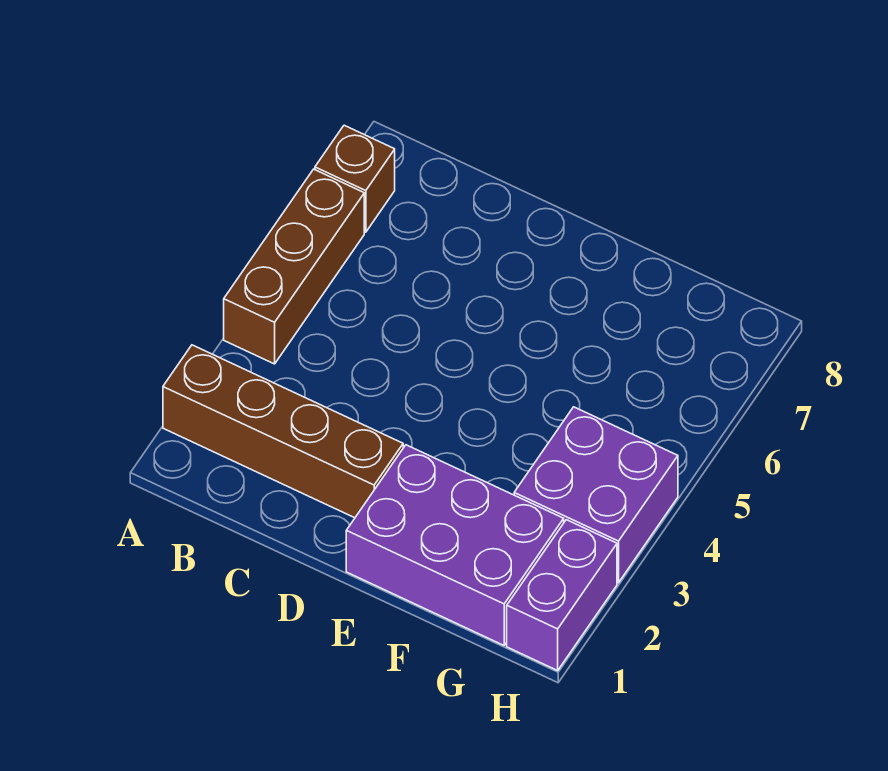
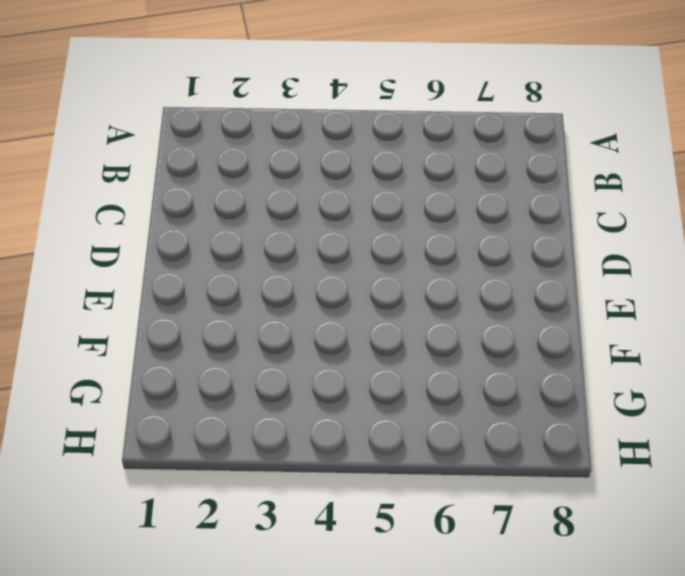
none -> brown brick A2:D2 level 1
none -> brown brick A4:A6 level 1

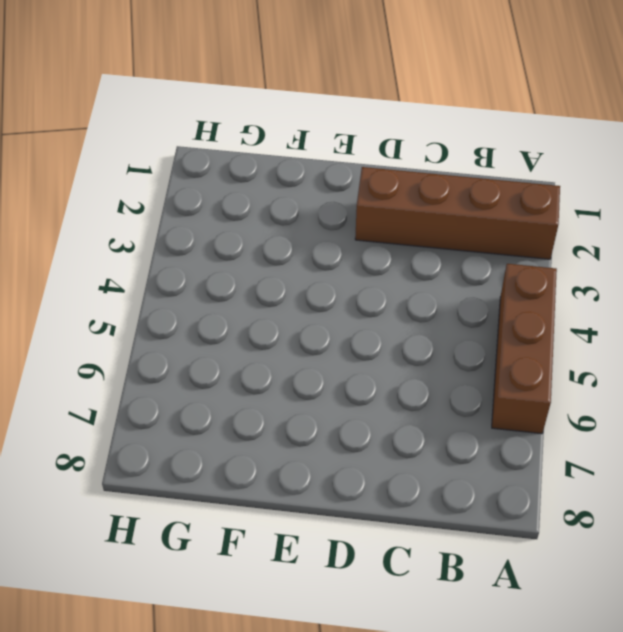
none -> brown brick A7 level 1
none -> purple brick E1:G2 level 1

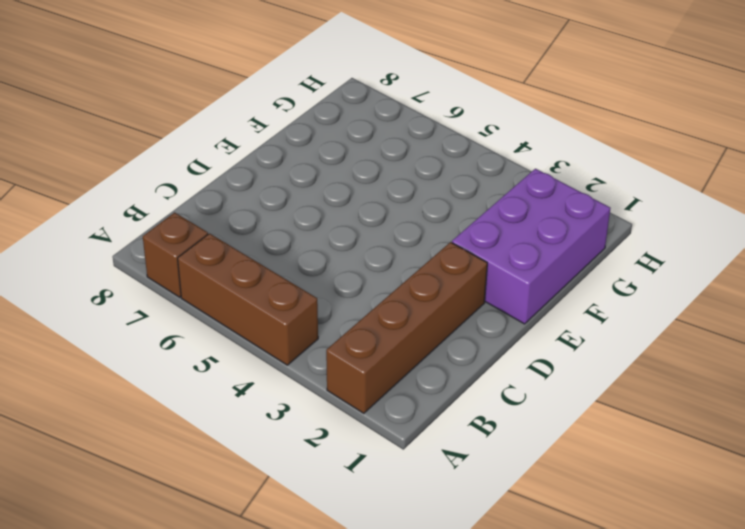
none -> purple brick G3:H4 level 1
none -> purple brick H1:H2 level 1

